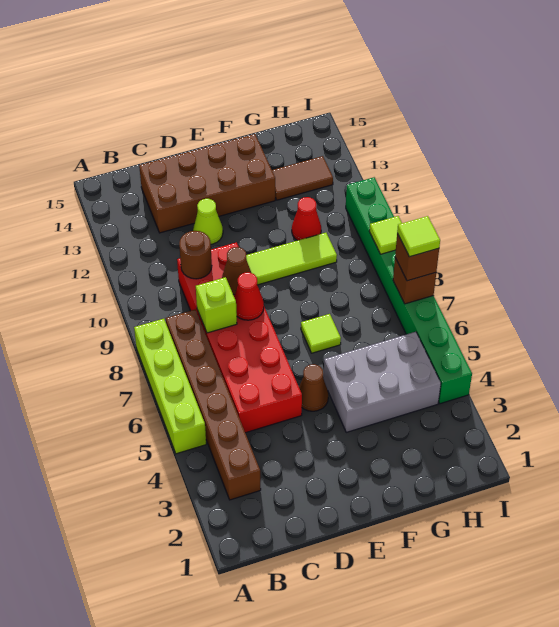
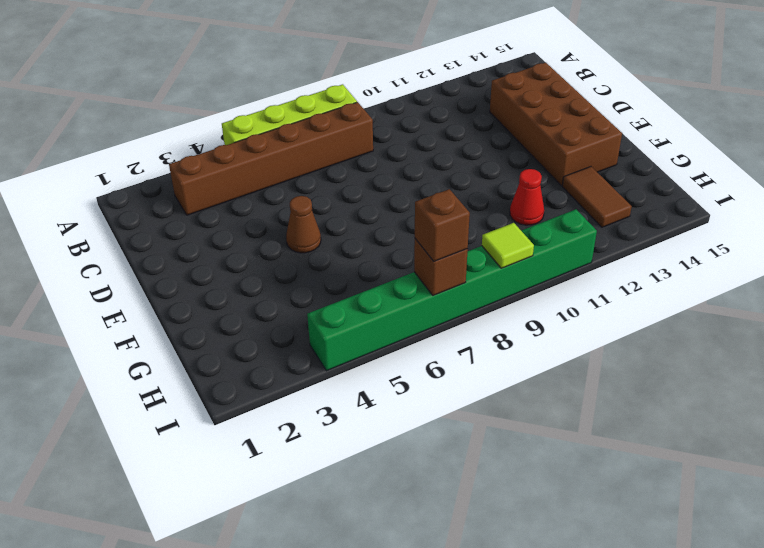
none -> red brick C5:D10 level 1
none -> lime cone D12 level 1
none -> lime tile E10:G10 level 1

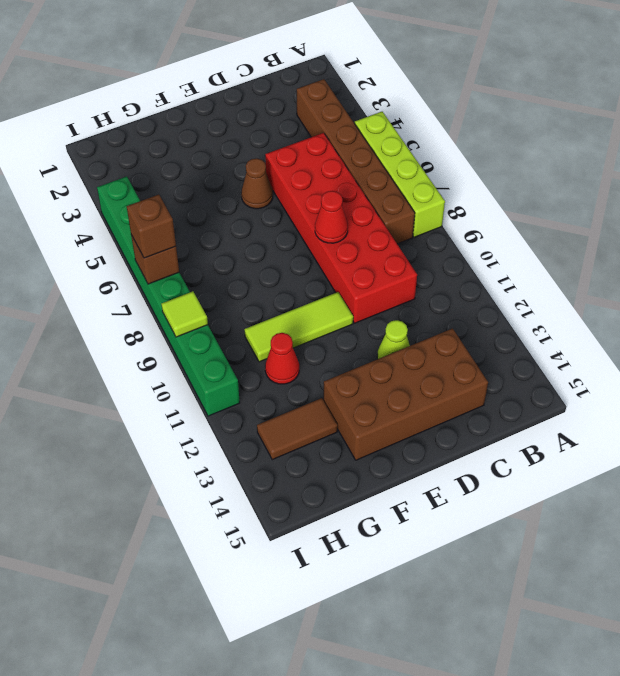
none -> grey brick F4:H5 level 1
none -> lime tile F7 level 1
none -> lime brick C8 level 2

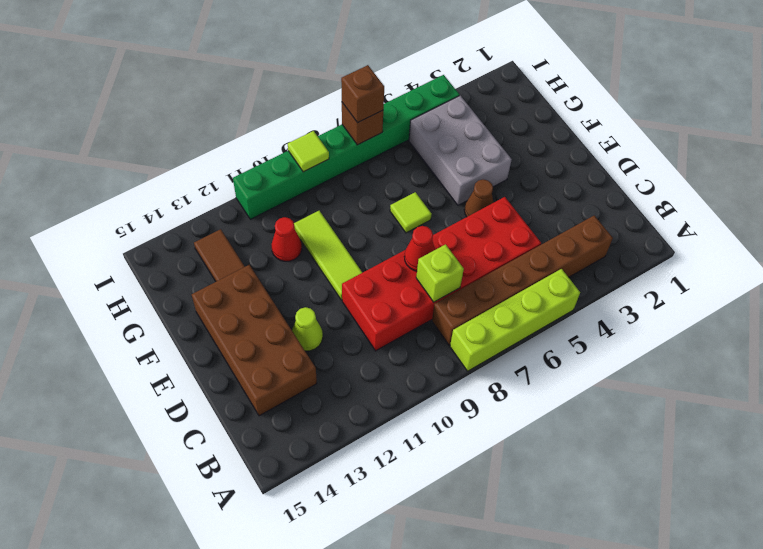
none -> brown round brick C10 level 2
none -> brown cone D9 level 2
none -> lime tile I7 level 4

